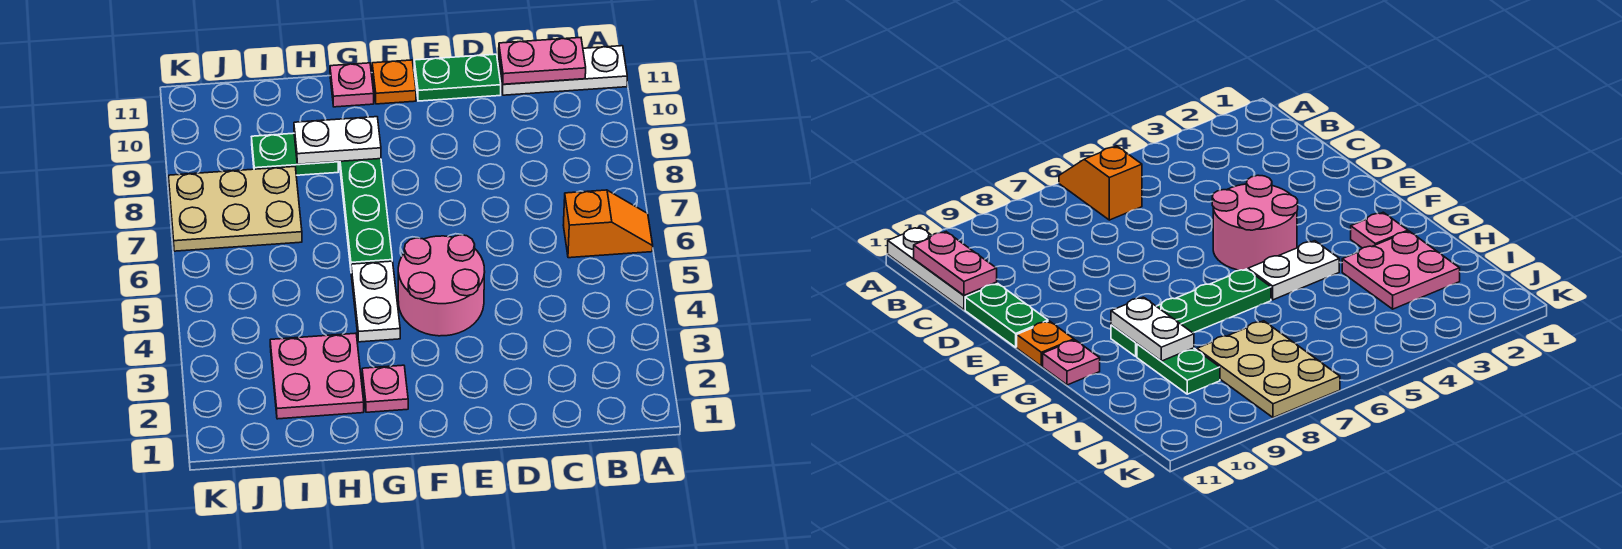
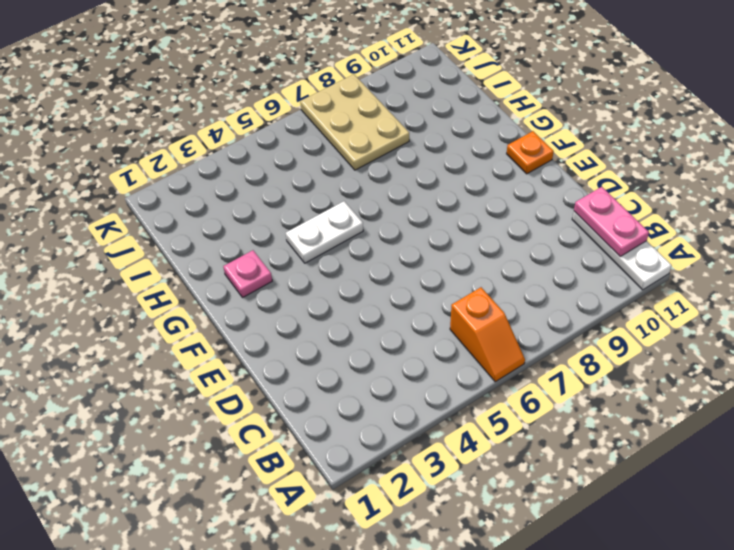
none -> green plate D11:E11 level 1
none -> pink round brick E4:F5 level 1
none -> green plate G6:G9 level 1

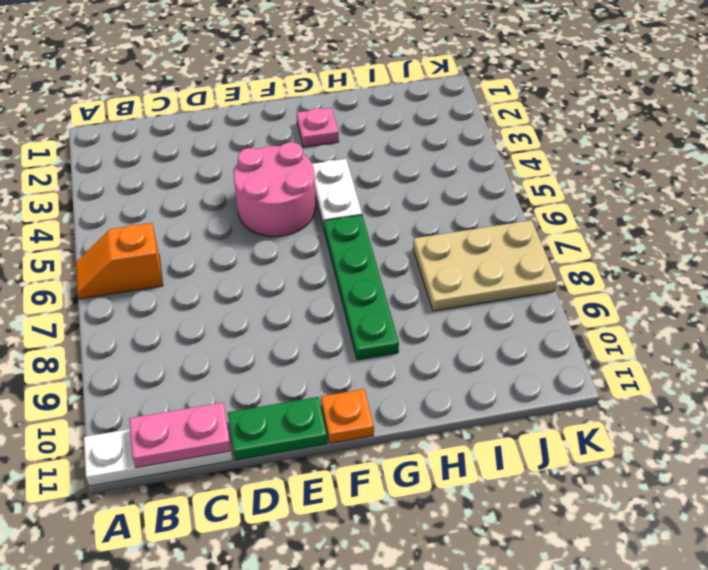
none -> pink plate G11 level 1
none -> pink plate H2:I3 level 1
none -> green plate H9:I9 level 1

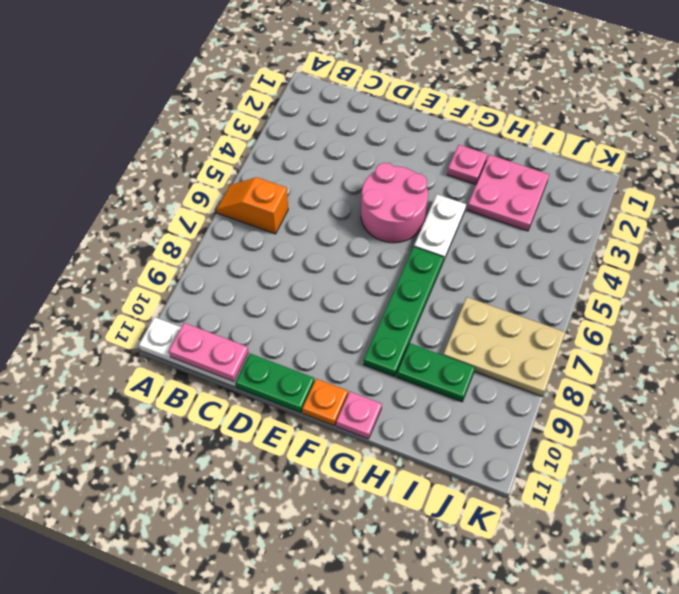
none -> white plate G9:H9 level 2

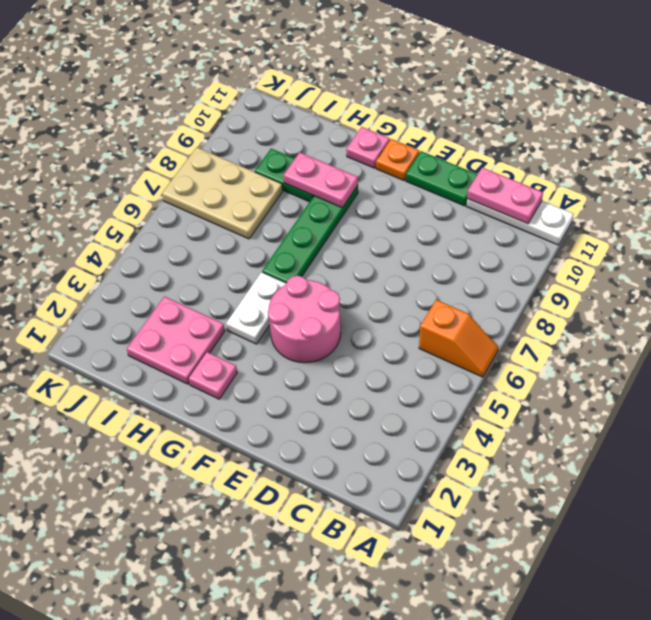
pink plate G9:H9 level 2 -> white plate G9:H9 level 2

